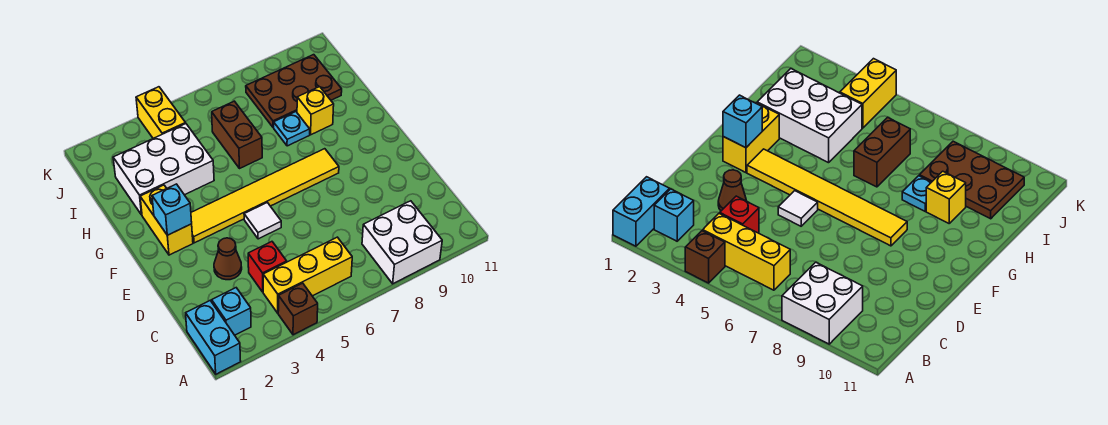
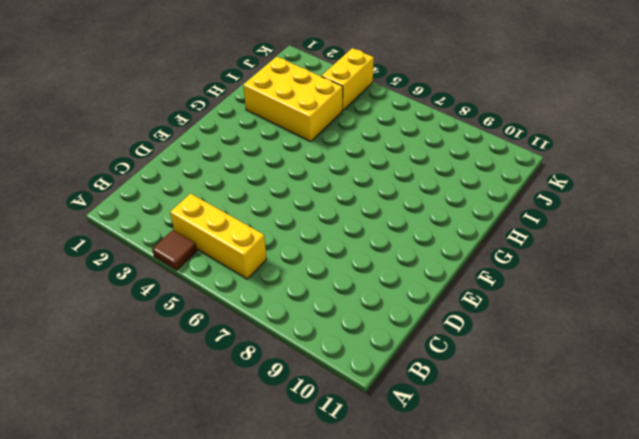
brown tile A4 level 1 -> brown brick A4 level 1
yellow brick H2:I4 level 1 -> white brick H2:I4 level 1
none -> cyan brick A1:B1 level 1
none -> white brick A8:B9 level 1
none -> cyan brick B2 level 1

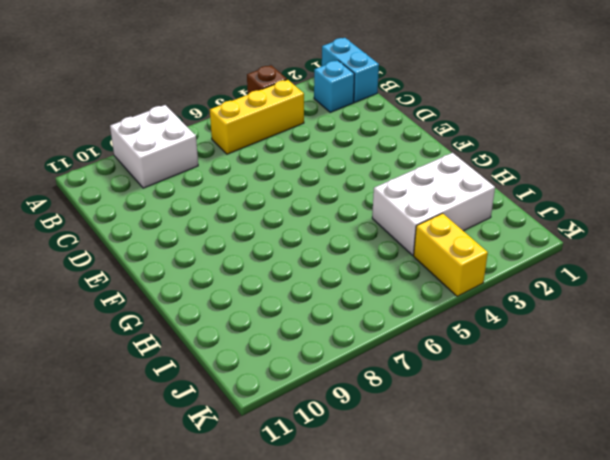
none -> red brick C4 level 1
none -> brown cone D3 level 1
none -> white tile E5 level 1

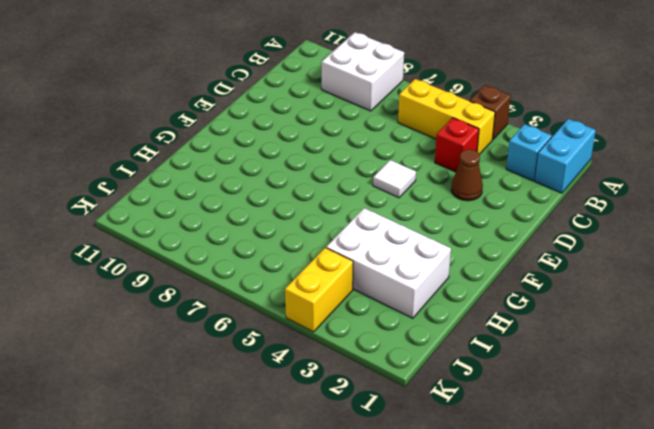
none -> yellow brick F2:G2 level 1
none -> yellow tile F3:F8 level 1
none -> brown brick H6:I6 level 1

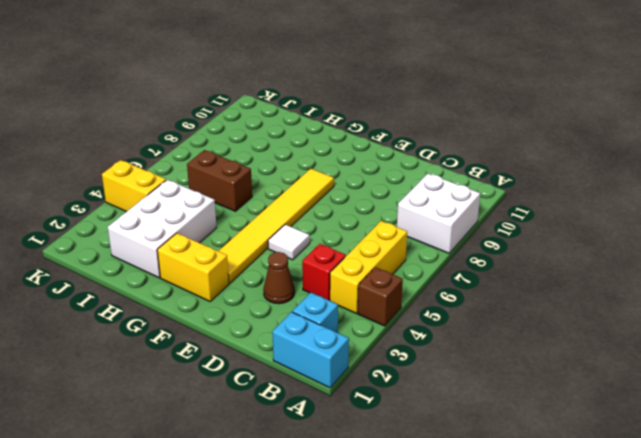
none -> cyan plate H8 level 1
none -> yellow brick H9 level 1
none -> brown plate I8:J10 level 1

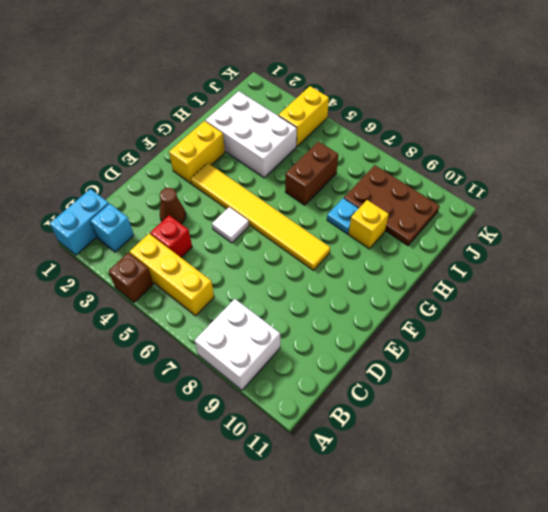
none -> cyan brick F2 level 2

